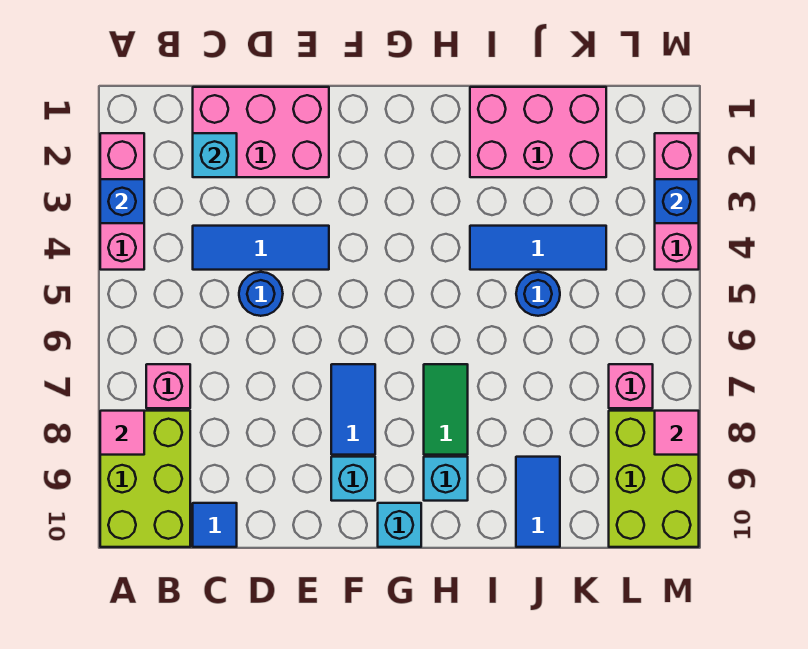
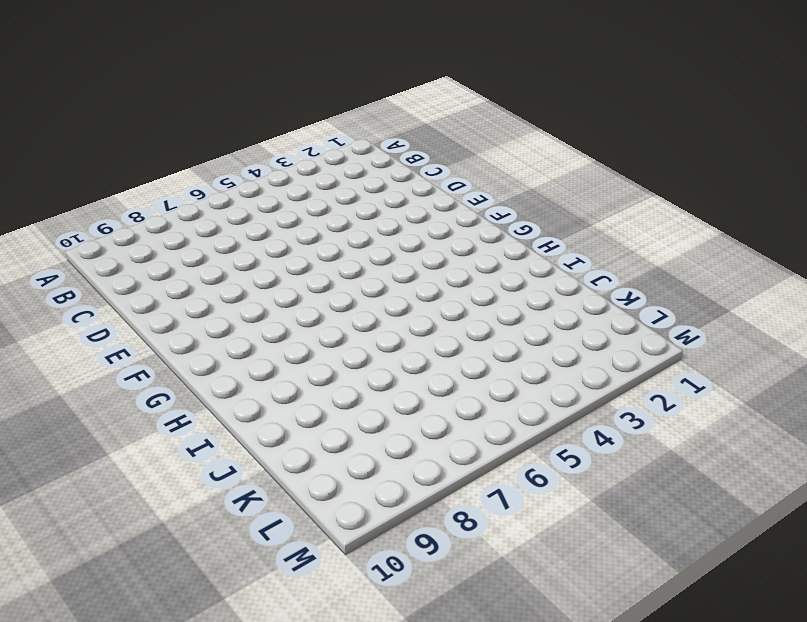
none -> pink brick A2:A4 level 1
none -> lime brick A8:B10 level 1
none -> pink brick B7 level 1

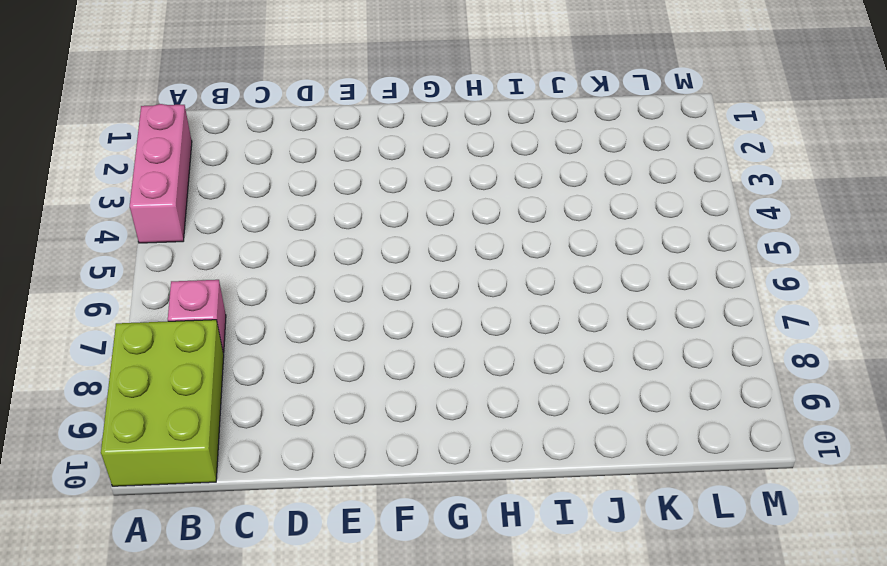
none -> pink brick C1:E2 level 1
none -> blue tile C4:E4 level 1
none -> blue tile C10 level 1

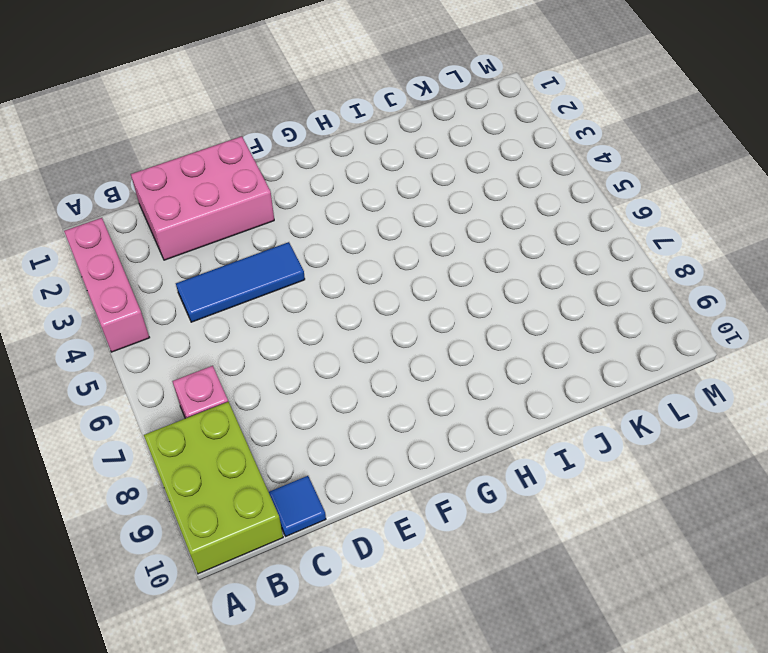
none -> blue round brick D5 level 1
none -> blue tile F7:F8 level 1
none -> cyan brick F9 level 1

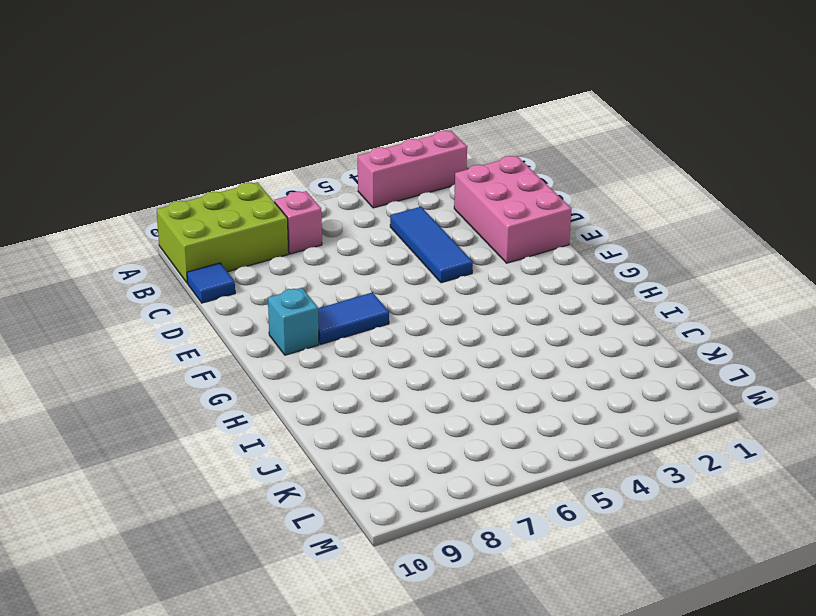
none -> blue round brick D5 level 1
none -> cyan brick G10 level 1
none -> green tile H7:H8 level 1

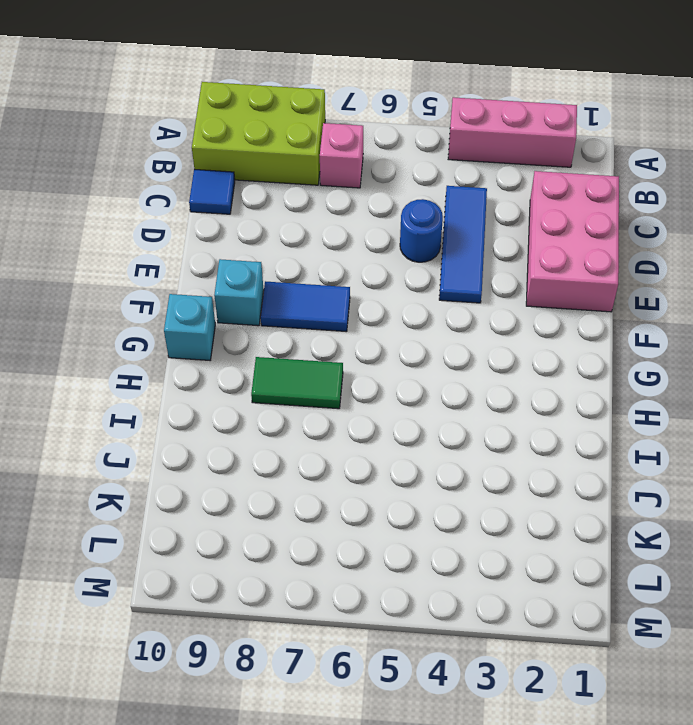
none -> cyan brick H9 level 1
none -> pink brick I1:K2 level 1
none -> blue tile I4:K4 level 1

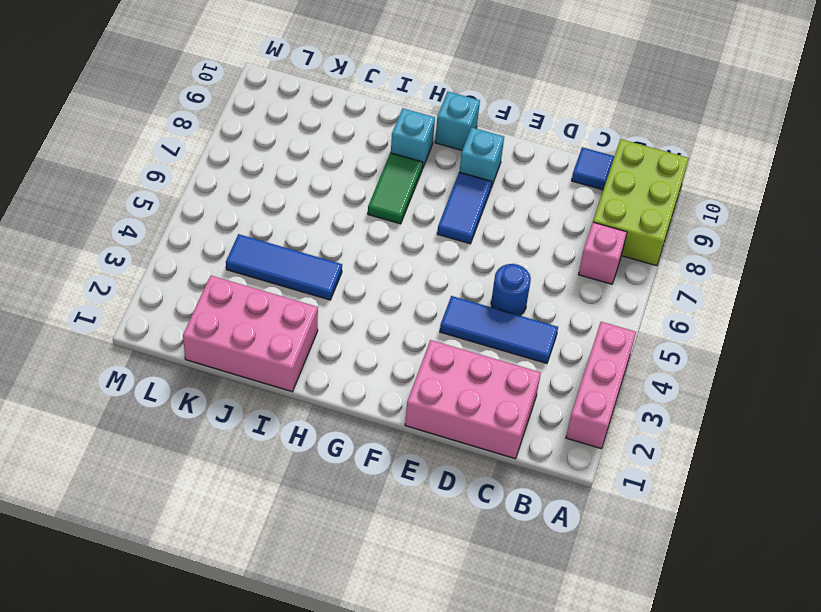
none -> blue round brick J5 level 1
none -> blue tile J9:J10 level 1
none -> pink brick L7 level 1

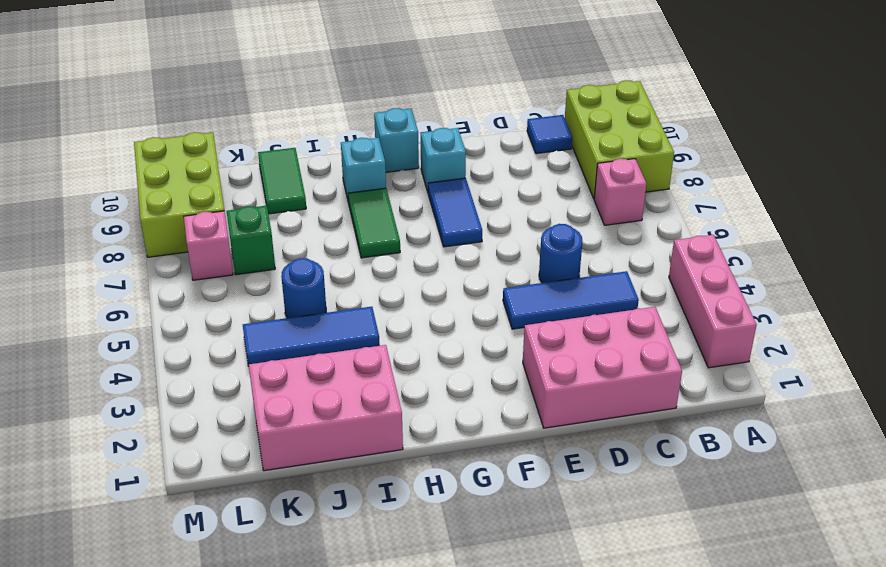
green tile J9:J10 level 1 -> blue tile J9:J10 level 1
green brick K7 level 1 -> none
none -> pink brick M2:M4 level 1
none -> blue brick A3 level 2
none -> pink tile A8 level 2

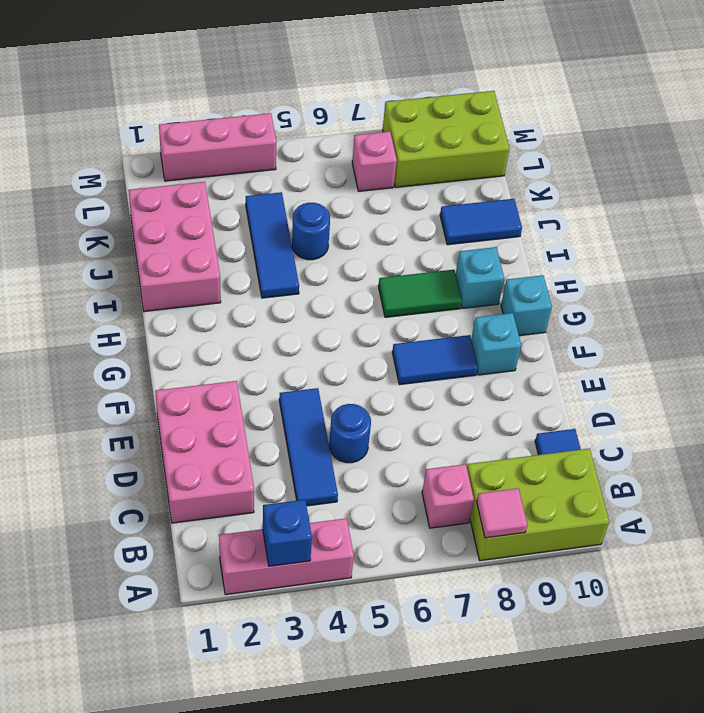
none -> cyan brick C2 level 2
none -> blue brick M3 level 2
none -> pink tile M8 level 2

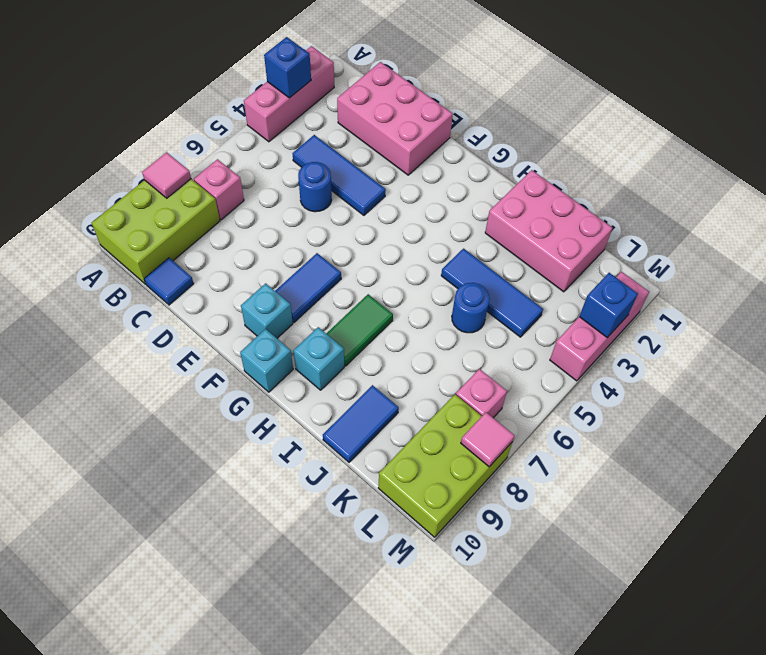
none -> cyan brick C2 level 2

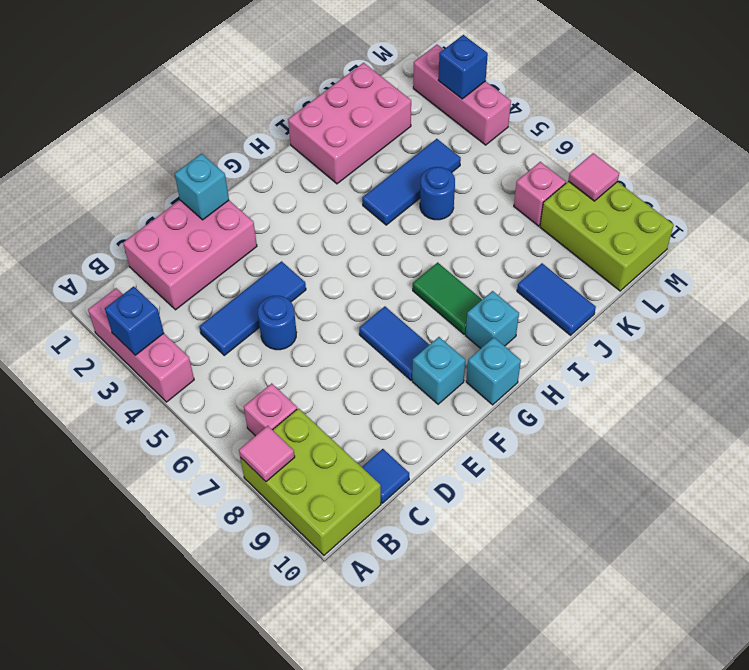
cyan brick E1 level 2 -> cyan brick C2 level 2

